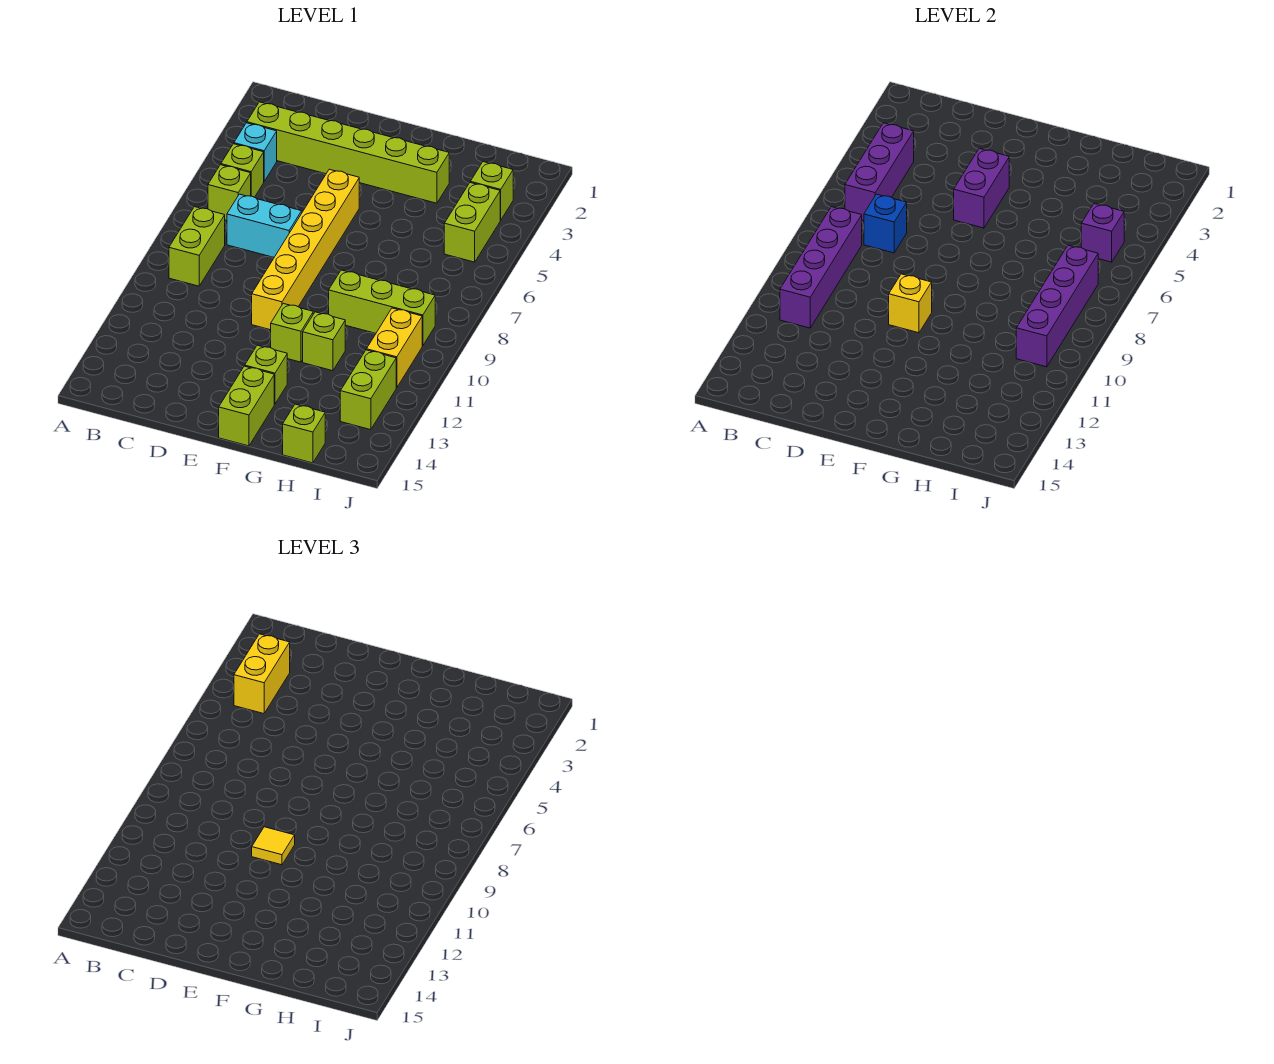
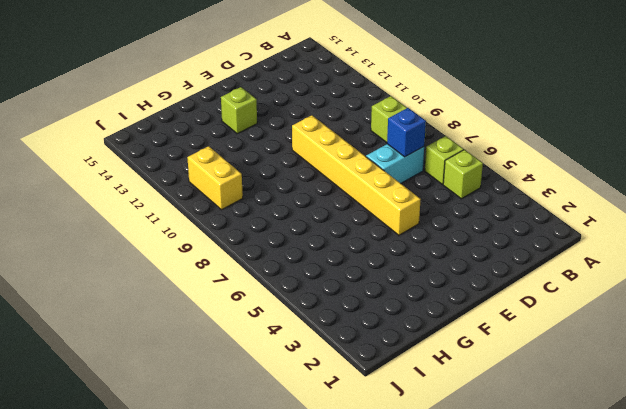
none -> lime brick B3:G3 level 1
none -> cyan brick B4 level 1
none -> lime brick F11 level 1

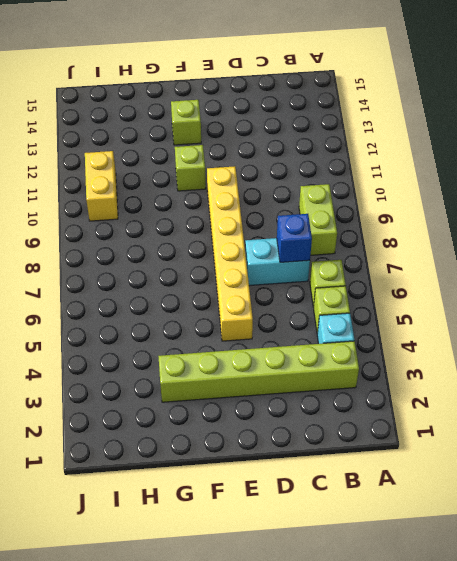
none -> lime brick F14:F15 level 1
none -> lime brick G9:I9 level 1
none -> lime brick G11 level 1

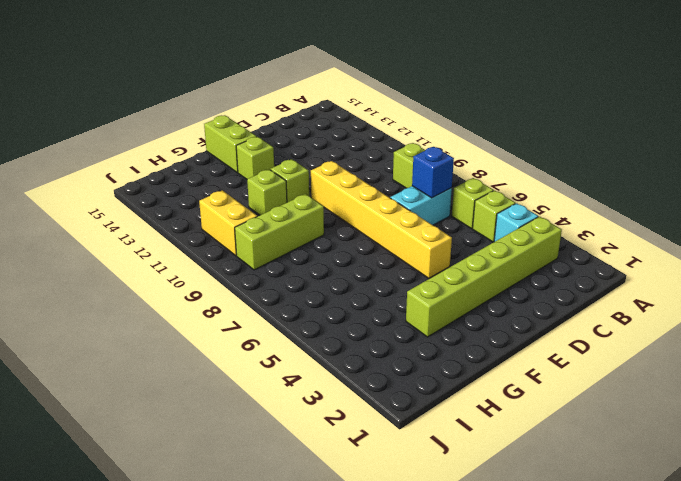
none -> lime brick H15 level 1
none -> lime brick I3 level 1
none -> lime brick I4:I5 level 1

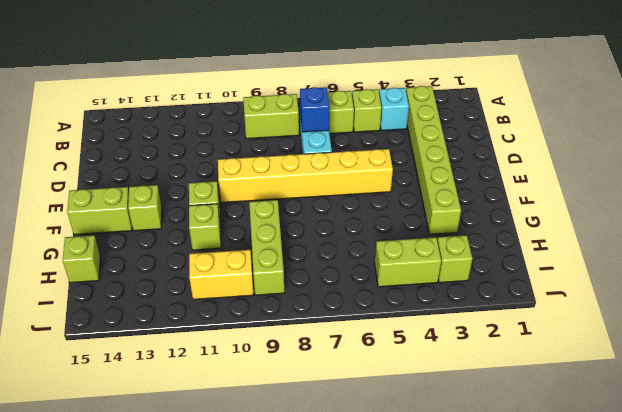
none -> lime brick I12:I13 level 1
none -> purple brick B4:B6 level 2
none -> purple brick B8:B11 level 2

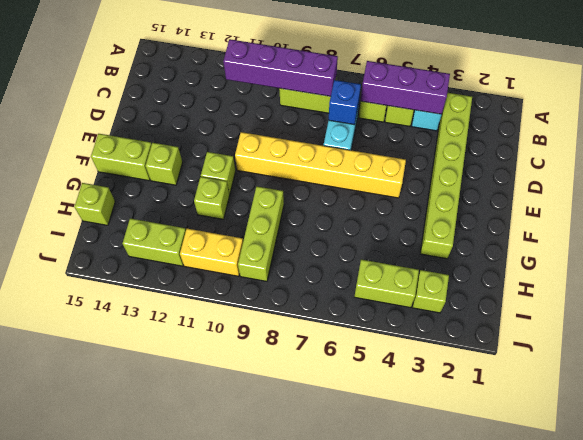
none -> purple brick E4:E5 level 2
none -> yellow brick E10 level 2
none -> purple brick I5 level 2

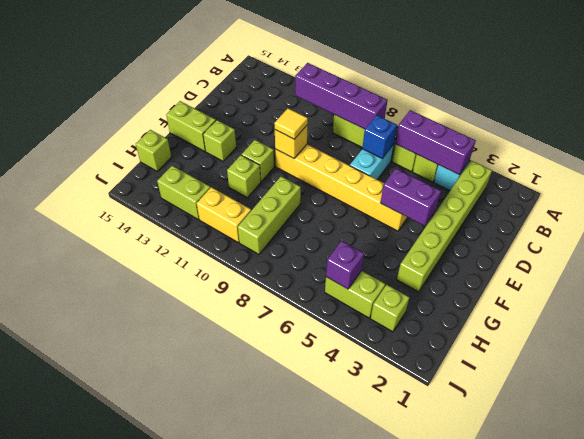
none -> purple brick I7:I10 level 2
none -> yellow brick B3:B4 level 3

